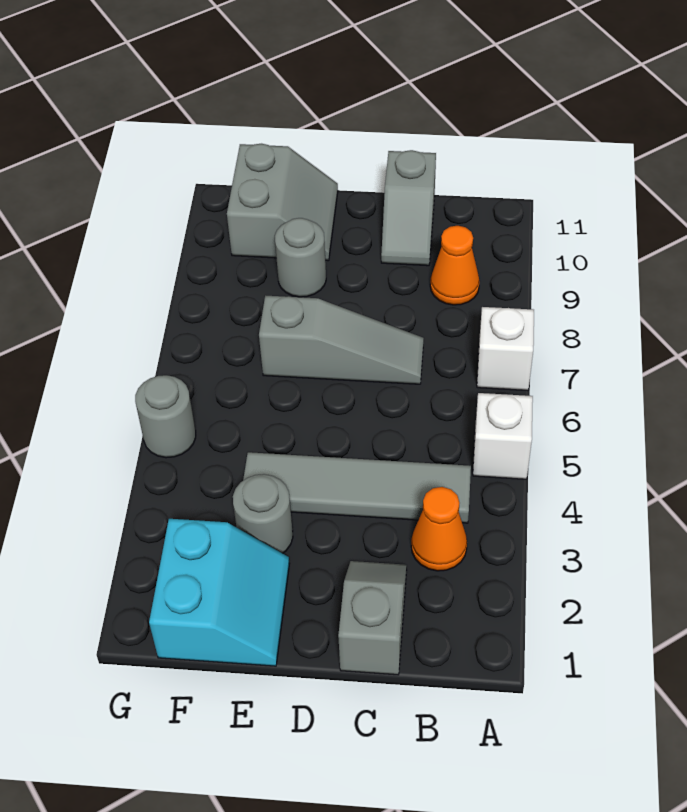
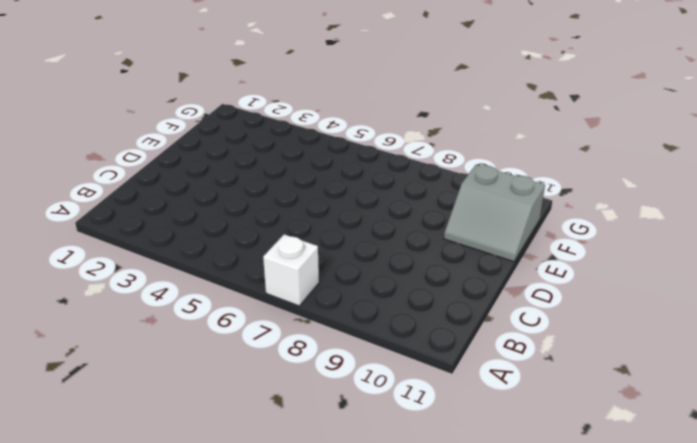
none -> white brick A5 level 1
none -> orange cone B3 level 1
none -> grey tile B4:E4 level 1

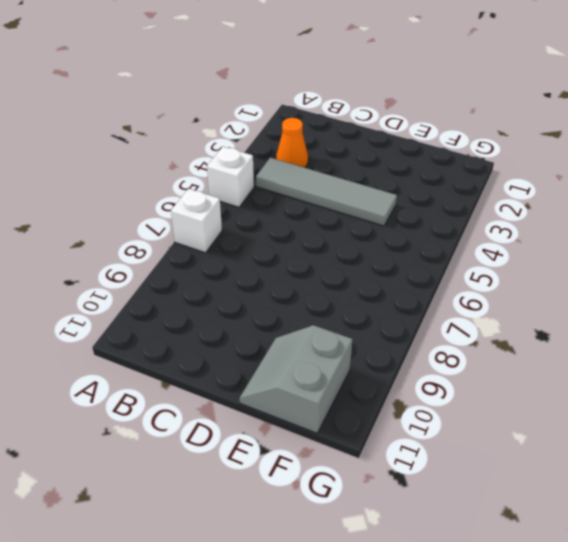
none -> orange cone B9 level 1
none -> grey slope C1:C2 level 1 top 1
none -> grey slope C7:E7 level 1 top E

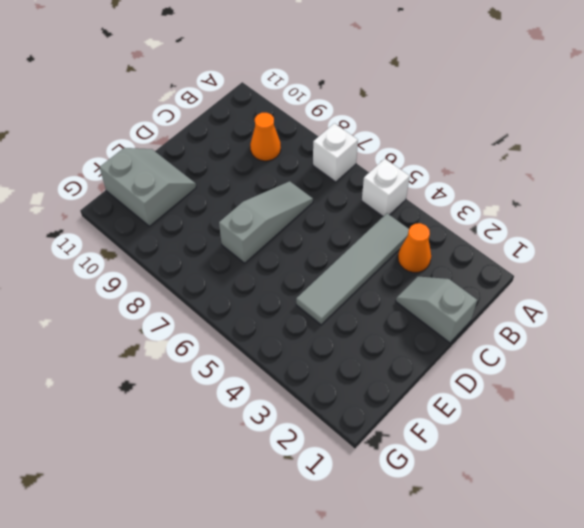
none -> grey slope C10:C11 level 1 top 11
none -> cyan slope E1:F2 level 1 top F
none -> grey round brick E3 level 1

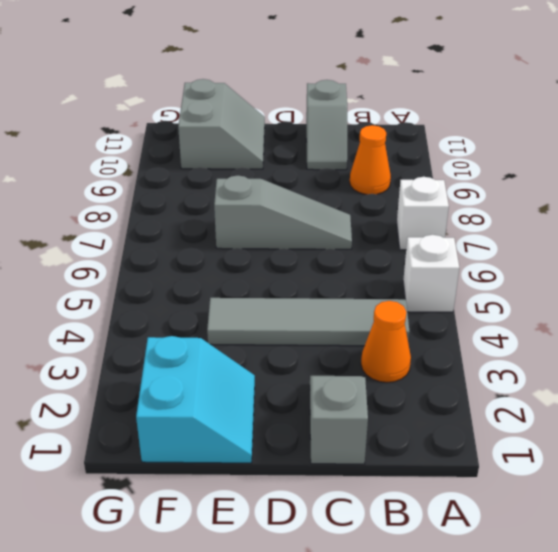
none -> grey round brick E3 level 1
none -> grey round brick E9 level 1
none -> grey round brick G5 level 1

